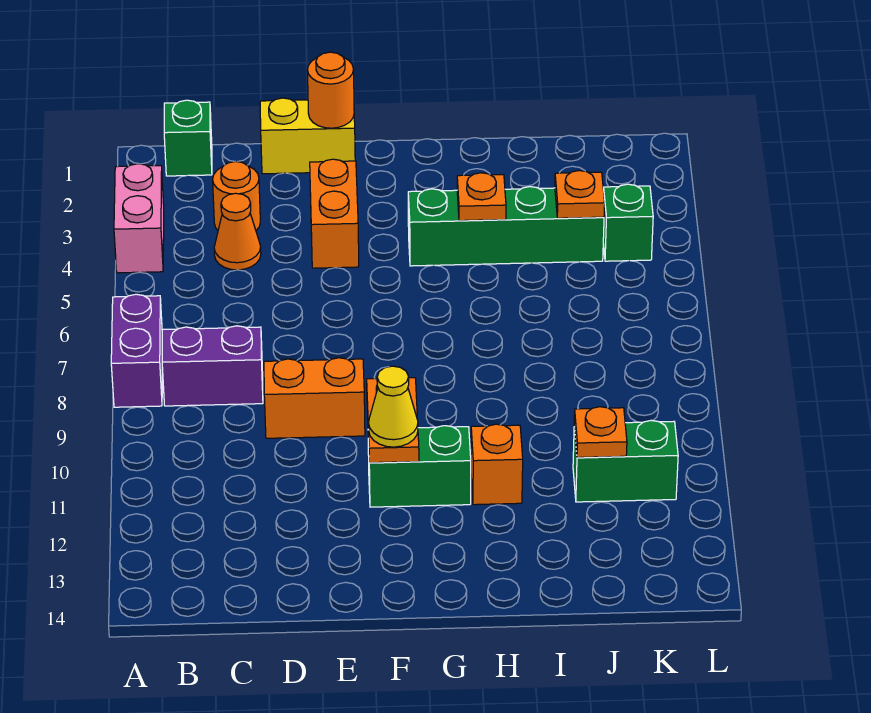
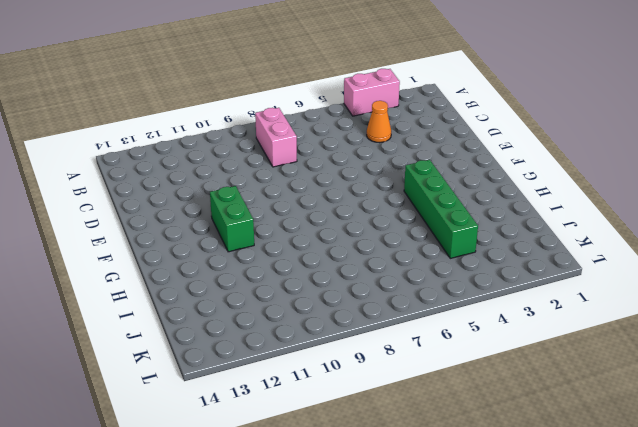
pink brick B8:C8 level 1 -> purple brick B8:C8 level 1
none -> purple brick A7:A8 level 1
none -> green brick B1 level 1
none -> orange round brick C3 level 1

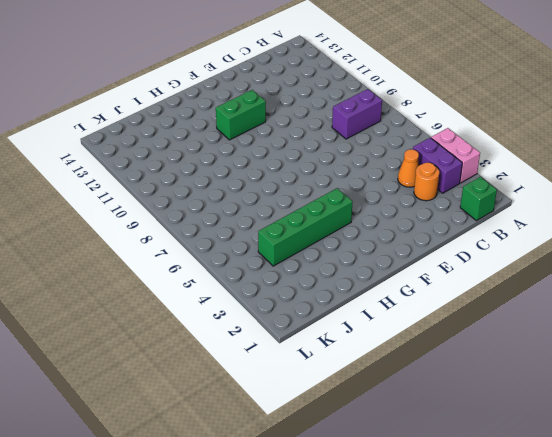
purple brick B3:B4 level 1 -> purple brick A7:A8 level 1
none -> yellow brick D1:E1 level 1
none -> orange brick D9:E9 level 1
none -> orange brick E3:E4 level 1

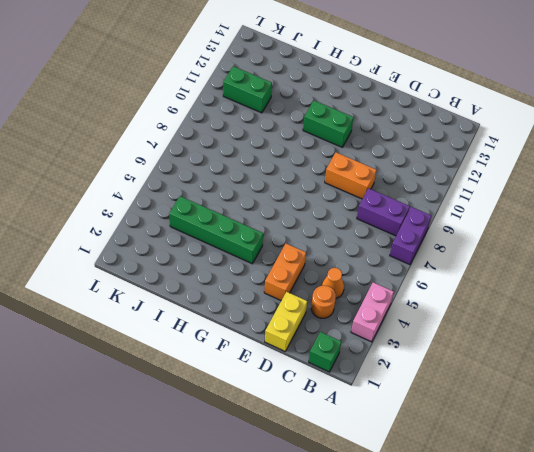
yellow brick D1:D2 level 1 -> yellow brick D1:E1 level 1
none -> orange brick H11 level 1
none -> green brick K4 level 1
none -> orange round brick E1 level 2

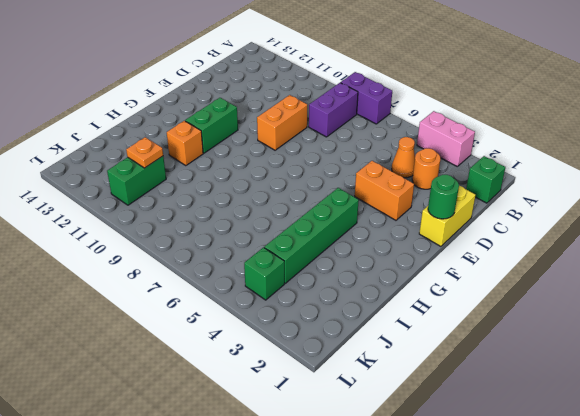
green round brick E1 level 2 -> orange round brick E1 level 2
none -> orange plate F10:F11 level 2
none -> orange plate H4 level 2
none -> orange plate J4 level 2

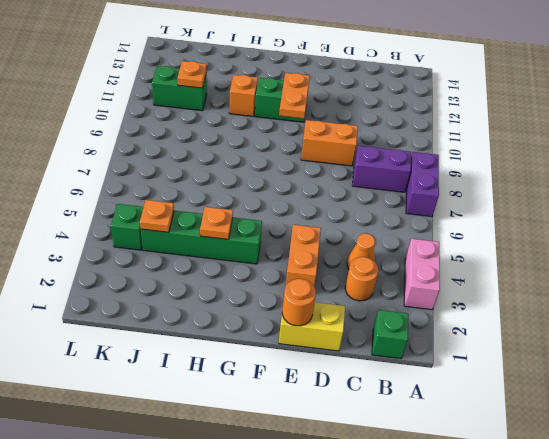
none -> yellow cone F11 level 3

